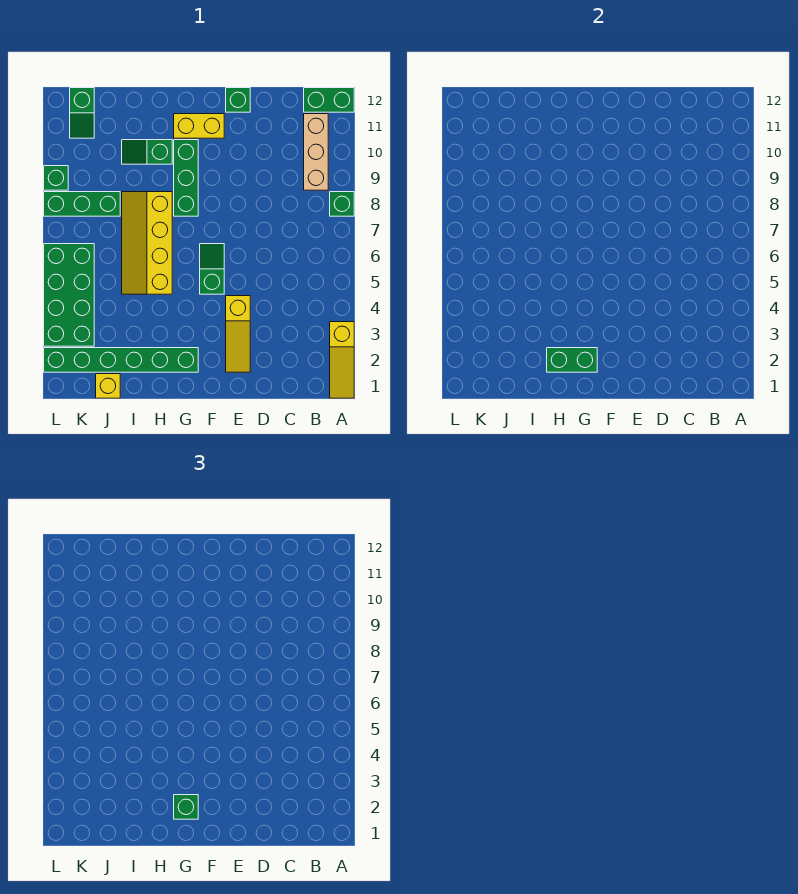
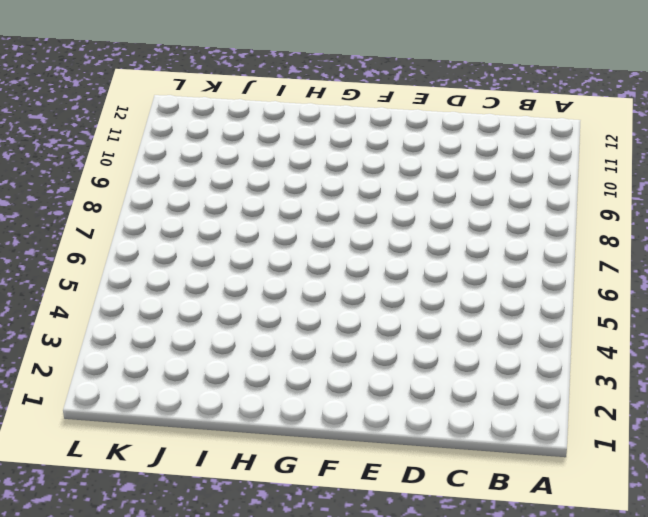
none -> yellow slope A1:A3 level 1 top 3
none -> green brick A8 level 1
none -> green brick A12:B12 level 1

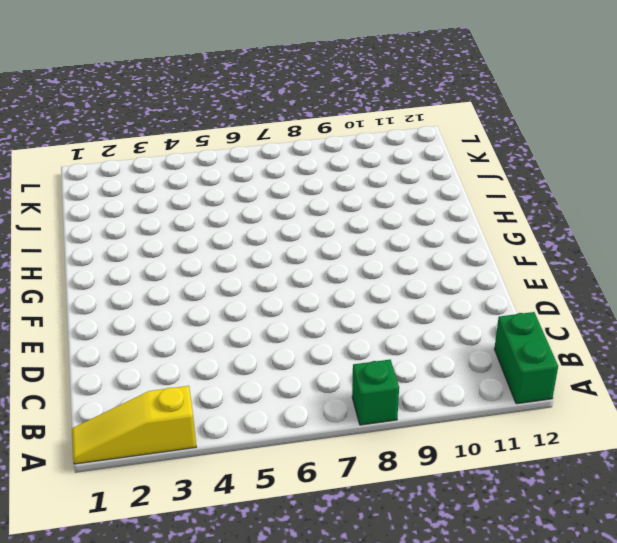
none -> tan brick B9:B11 level 1
none -> yellow slope E2:E4 level 1 top 4
none -> green brick E12 level 1

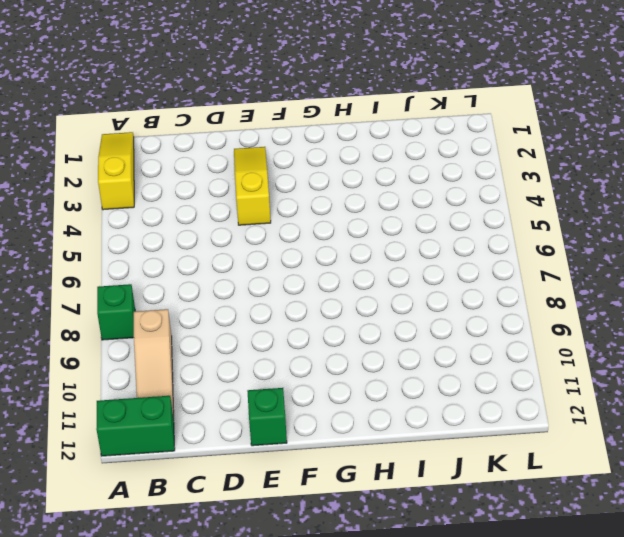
tan slope B9:B11 level 1 top 9 -> tan brick B9:B11 level 1
none -> green slope F5:F6 level 1 top 5
none -> yellow brick F11:G11 level 1
none -> green brick G2:L2 level 1

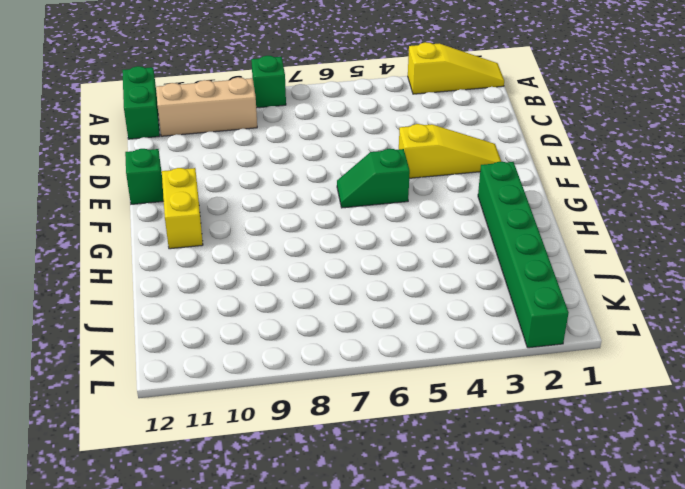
none -> green brick G8:G10 level 1
none -> yellow slope H5:I8 level 1 top H
none -> green slope H10:I10 level 1 top H

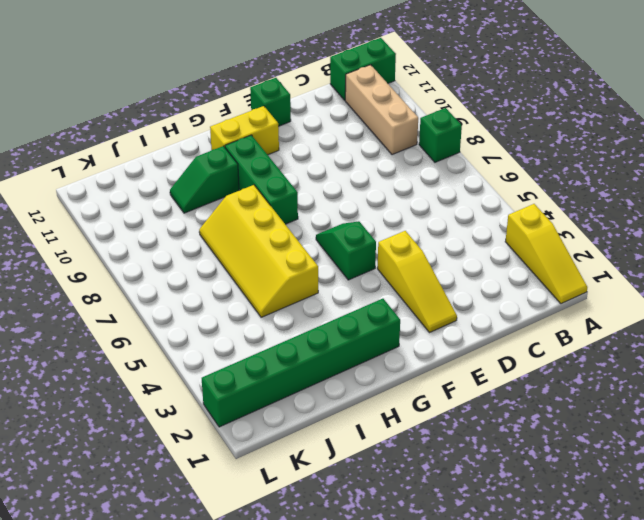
none -> yellow brick J1 level 1
none -> green brick J8:L8 level 1
none -> green brick K3:L6 level 1

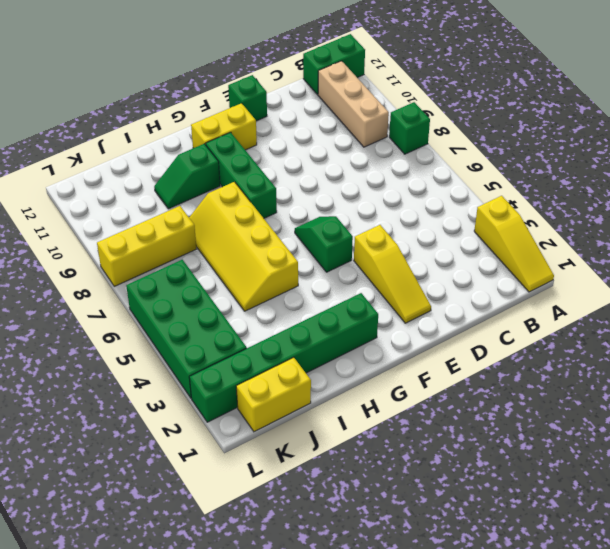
yellow brick J1:K1 level 1 -> yellow brick J1 level 1
yellow brick J8:L8 level 1 -> green brick J8:L8 level 1
none -> green slope K11:K12 level 1 top 12
none -> green brick L9 level 1
none -> green brick G2:H2 level 2

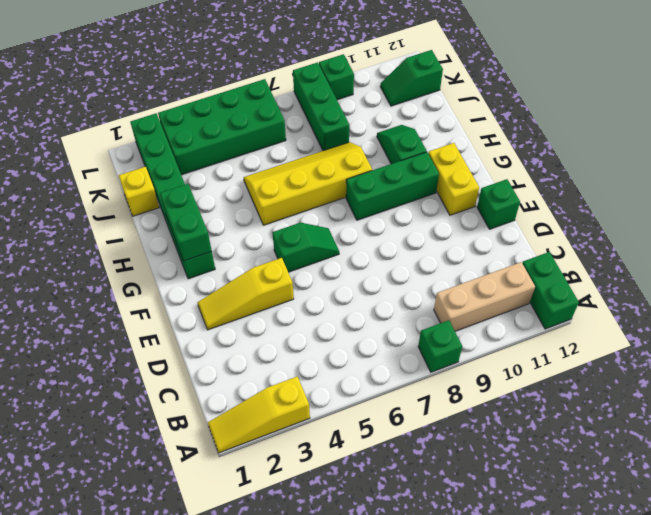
none -> green brick G2 level 3

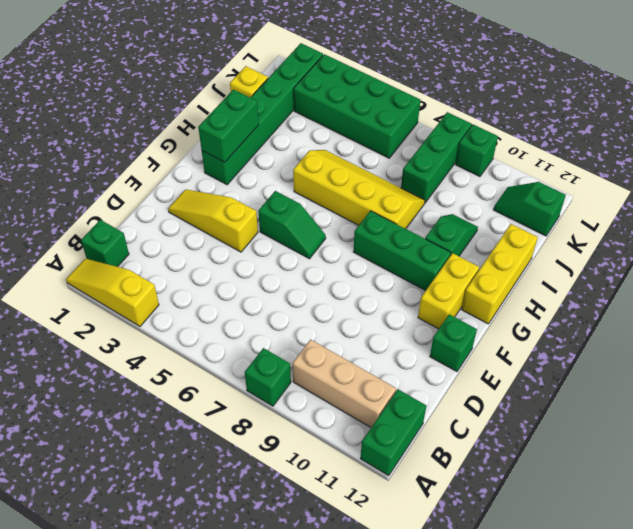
green brick B1 level 1 -> green brick G2 level 3
yellow brick G12:I12 level 1 -> none

